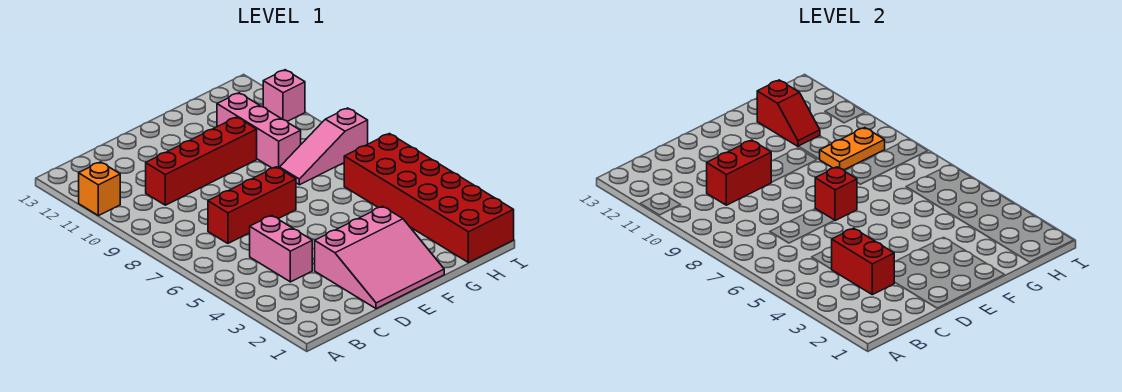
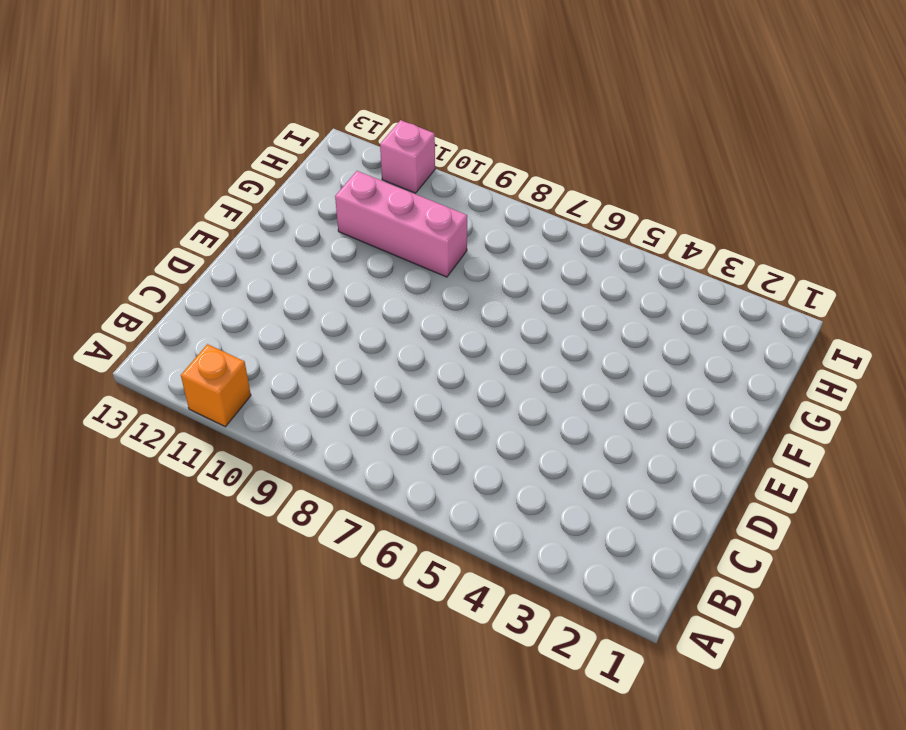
none -> pink brick C4:C5 level 1
none -> red brick C7:E7 level 1
none -> red brick C10:F10 level 1

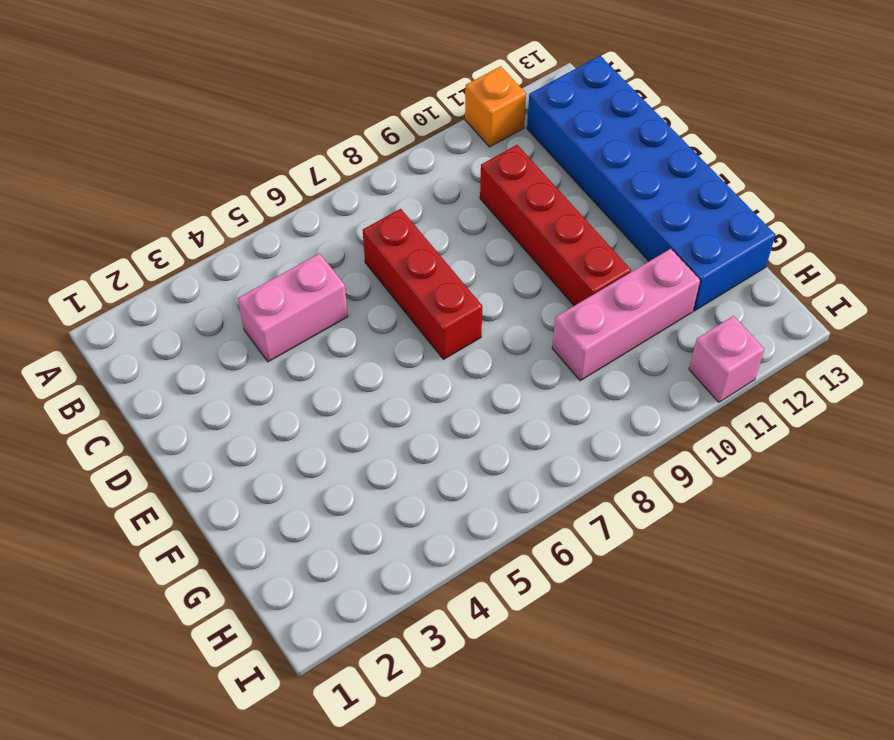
blue brick B12:G13 level 1 -> none
none -> pink slope D1:F3 level 1 top 3
none -> pink slope G8:I8 level 1 top I
none -> red brick H1:I6 level 1

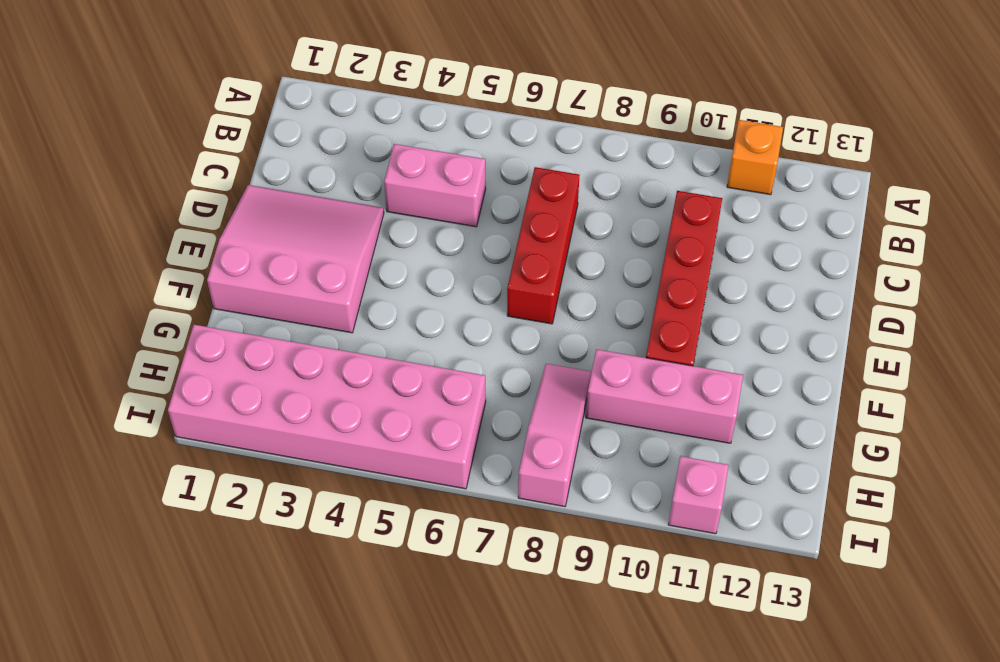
pink slope D1:F3 level 1 top F -> pink slope D1:F3 level 1 top 3
pink brick H1:I6 level 1 -> red brick H1:I6 level 1
none -> red brick C3:C4 level 2
none -> red brick C10:D10 level 2
none -> red brick E7 level 2

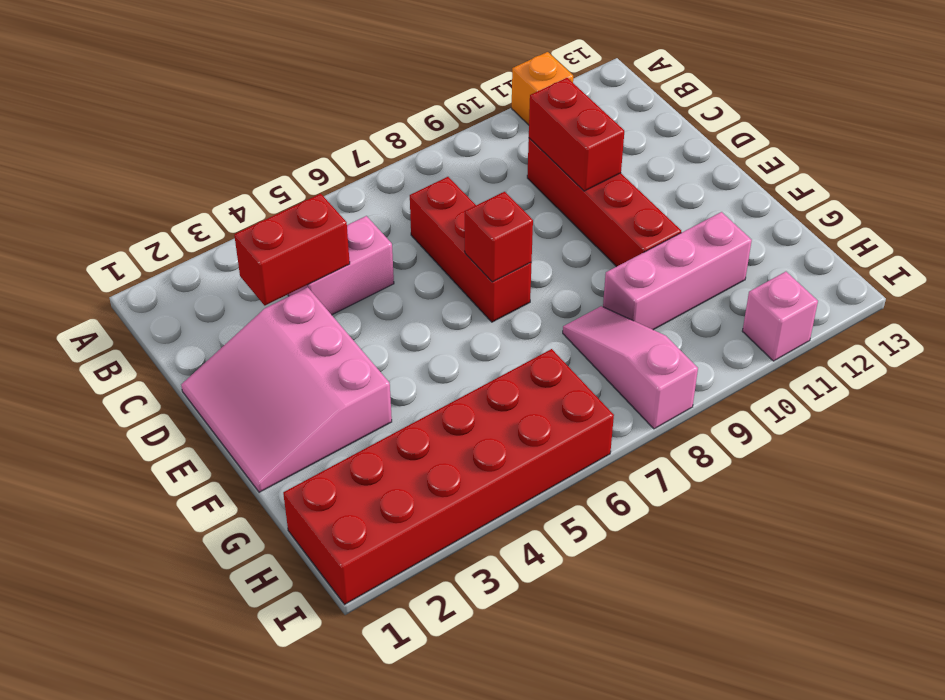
none -> orange plate G9:H9 level 2
none -> red slope G11:G12 level 2 top 12

